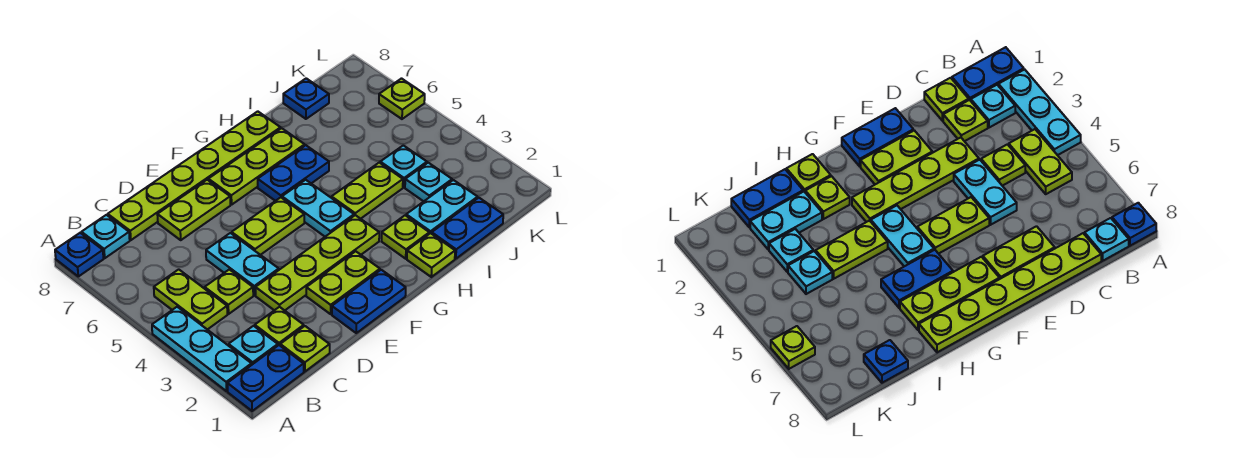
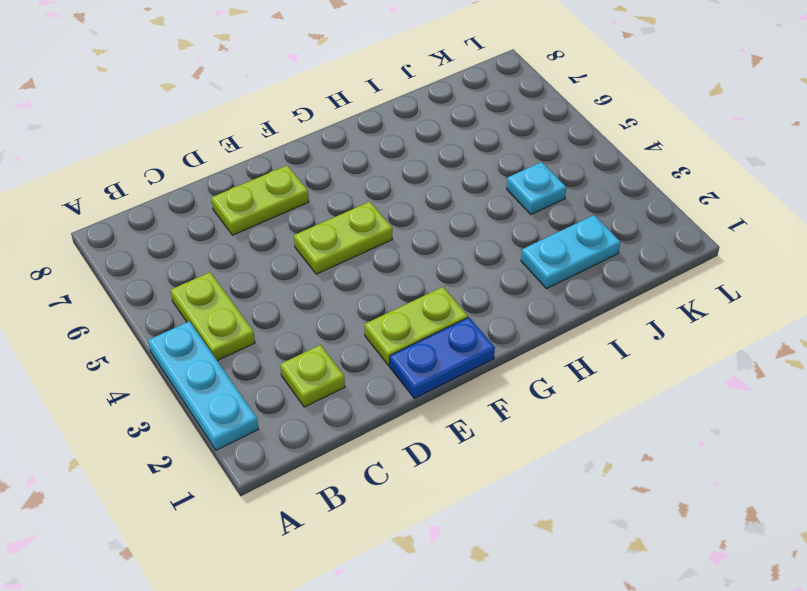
none -> blue plate A1:B1 level 1
none -> blue plate A8 level 1
none -> cyan plate B2 level 1

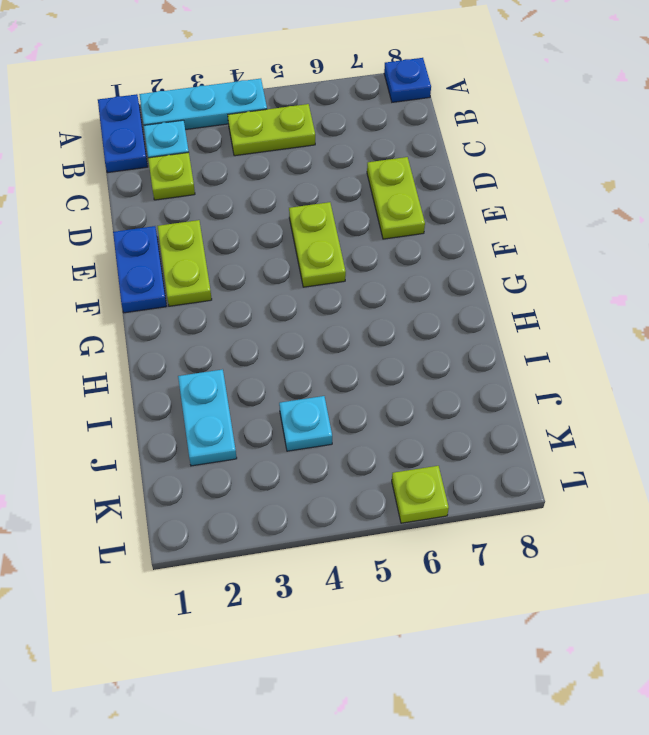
none -> cyan plate B8 level 1
none -> lime plate C1 level 1
none -> lime plate C4 level 1

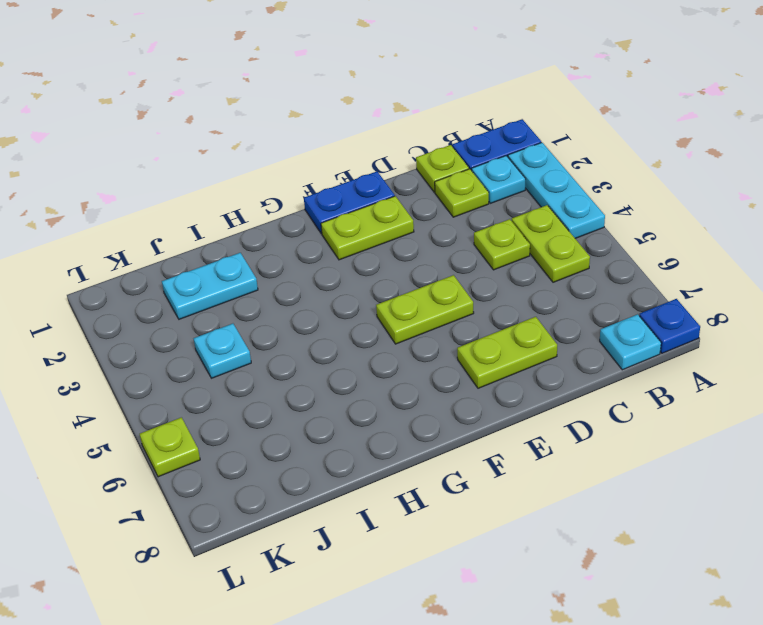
none -> lime plate C8:H8 level 1
none -> lime plate D3:G3 level 1
none -> cyan plate D4:D5 level 1

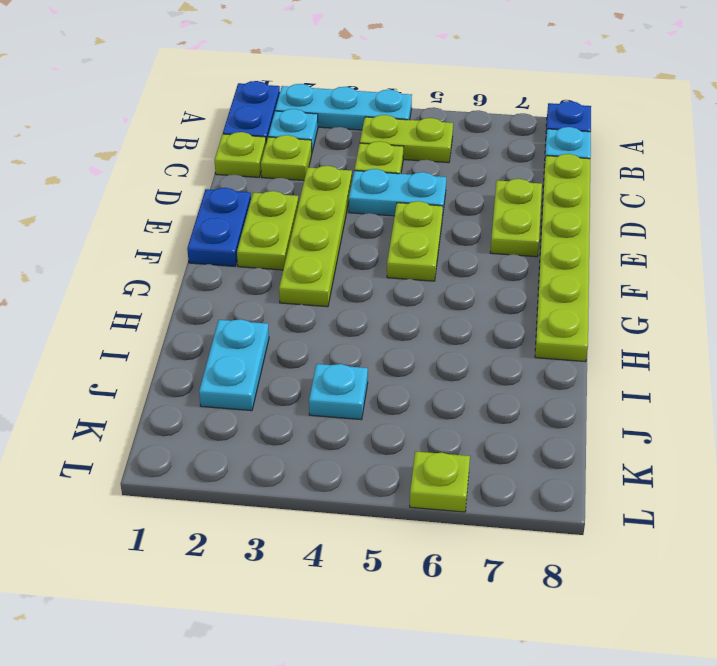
none -> lime plate F7:H7 level 1
none -> cyan plate G4:G5 level 1
none -> blue plate G6:H6 level 1

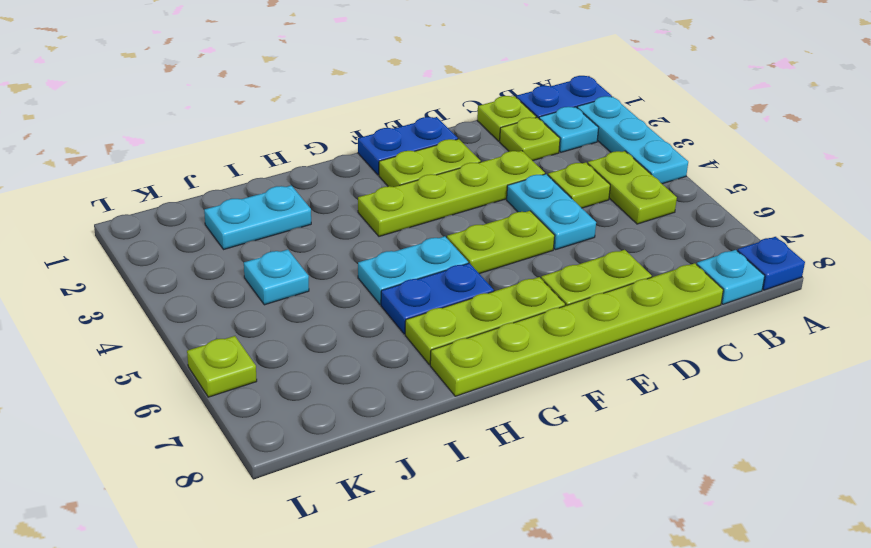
cyan plate G5:H5 level 1 -> cyan plate G4:G5 level 1
none -> lime plate H1 level 1
none -> lime plate H2 level 1
none -> lime plate H4:I4 level 1

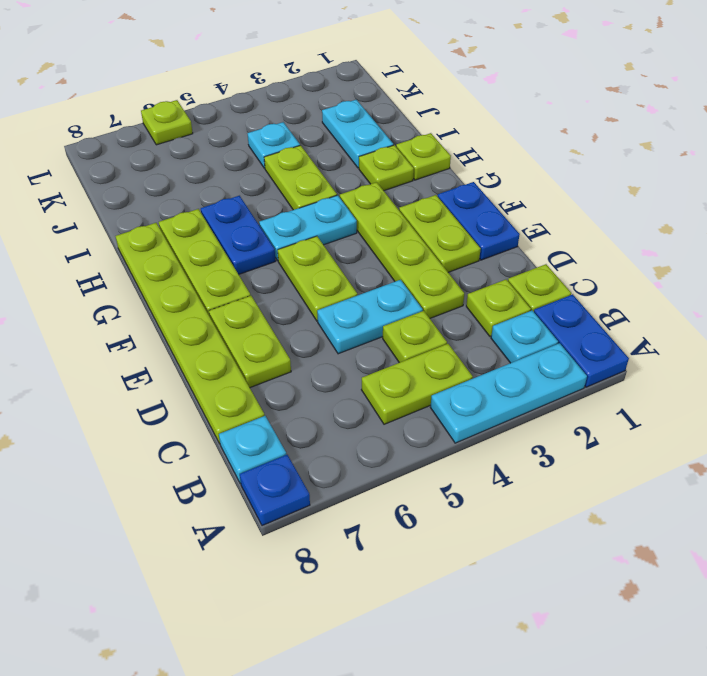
none -> blue plate I1:J1 level 1
none -> cyan plate J3 level 1
none -> blue plate J8 level 1

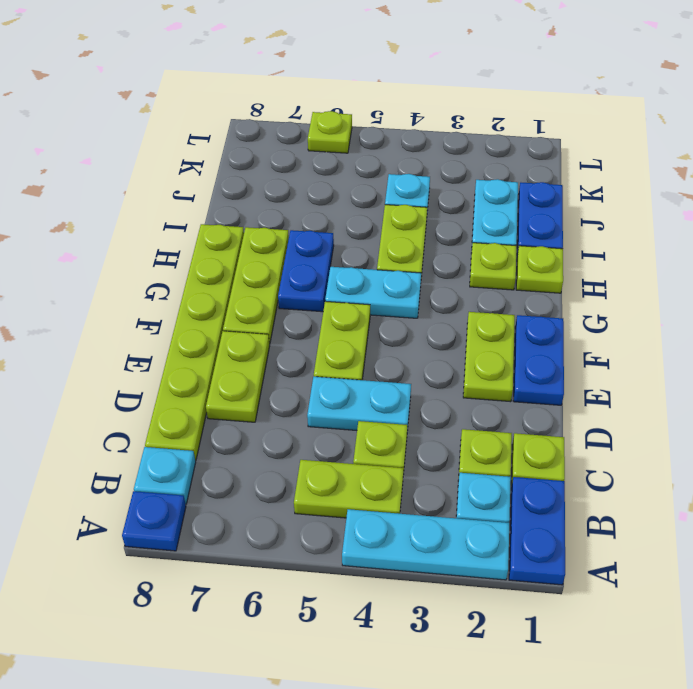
none -> lime plate D3:G3 level 1
none -> cyan plate J3 level 1
none -> blue plate J8 level 1

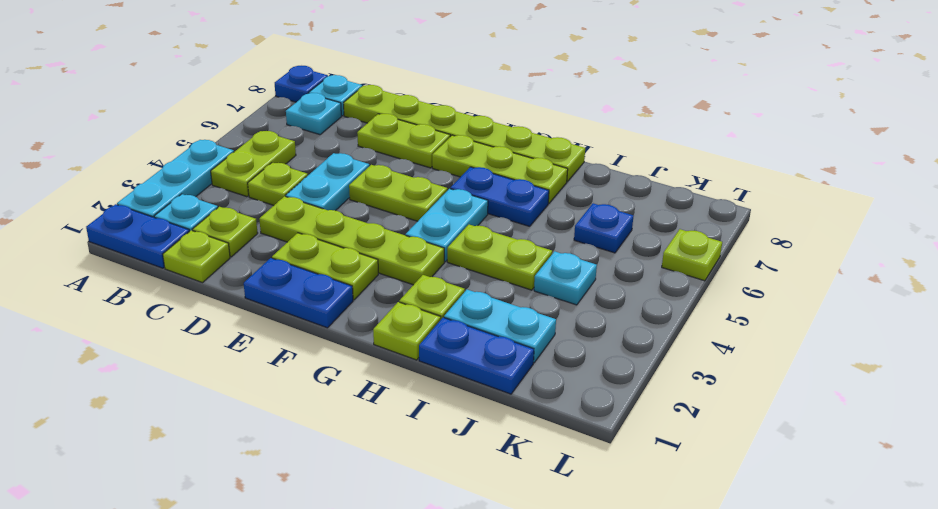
cyan plate B7 level 1 -> cyan plate J3 level 1
blue plate J6 level 1 -> blue plate J8 level 1

